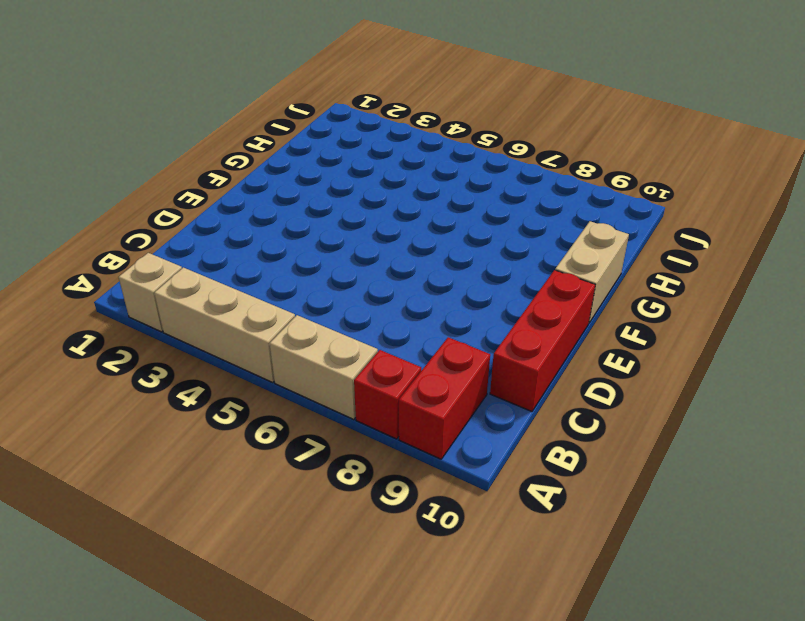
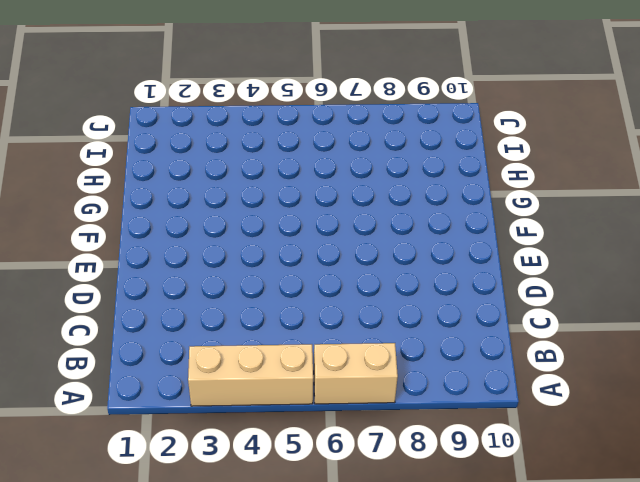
none -> tan brick A2 level 1
none -> red brick A8 level 1

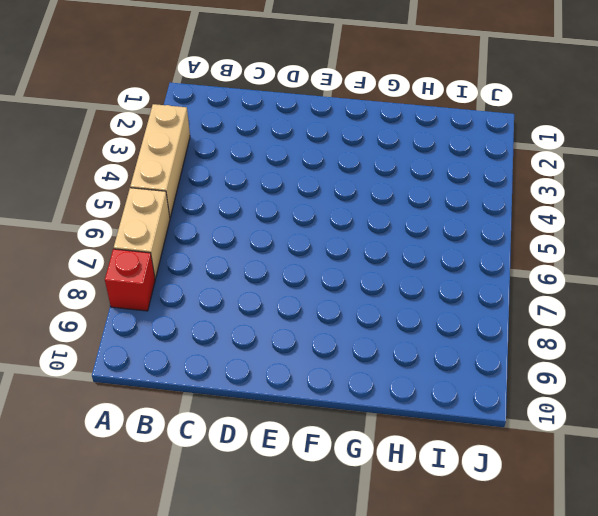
none -> tan brick A2 level 1
none -> red brick A9:B9 level 1

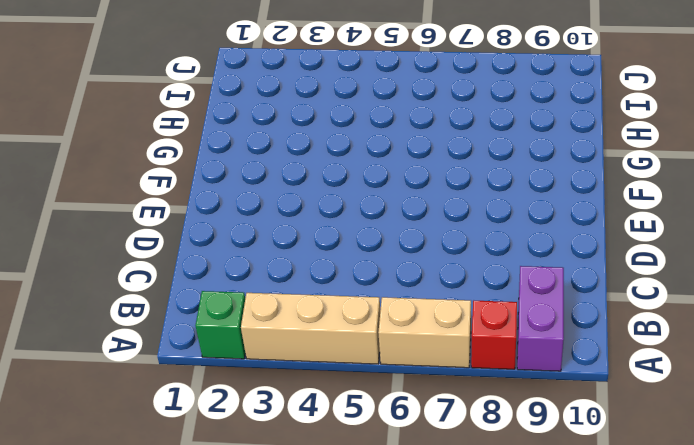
green brick A2 level 1 -> tan brick A2 level 1
purple brick A9:B9 level 1 -> red brick A9:B9 level 1
none -> red brick C10:E10 level 1
none -> tan brick F10:G10 level 1

